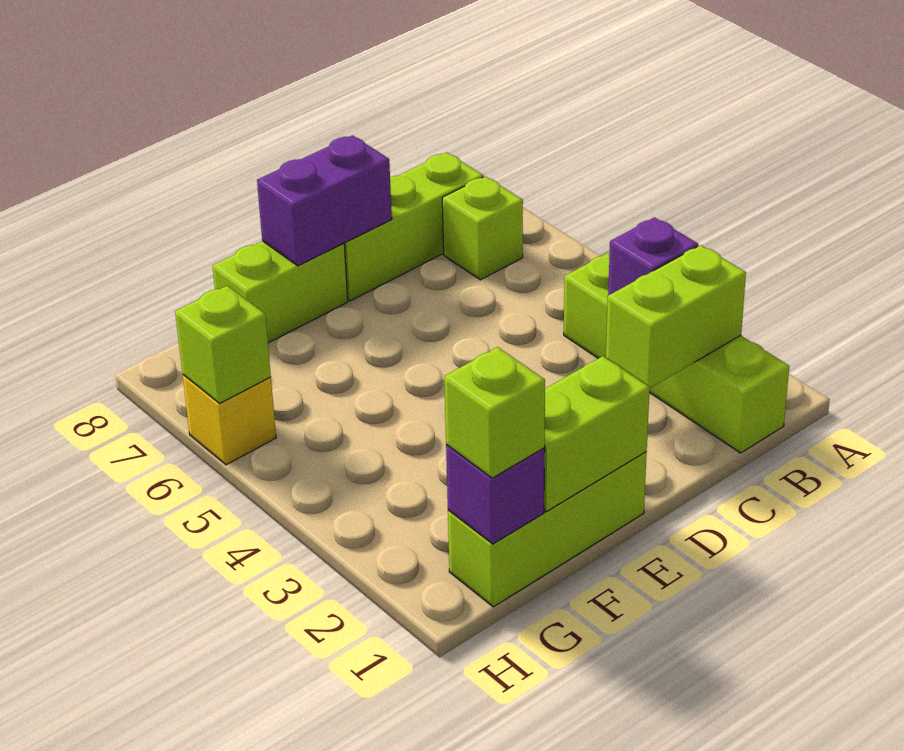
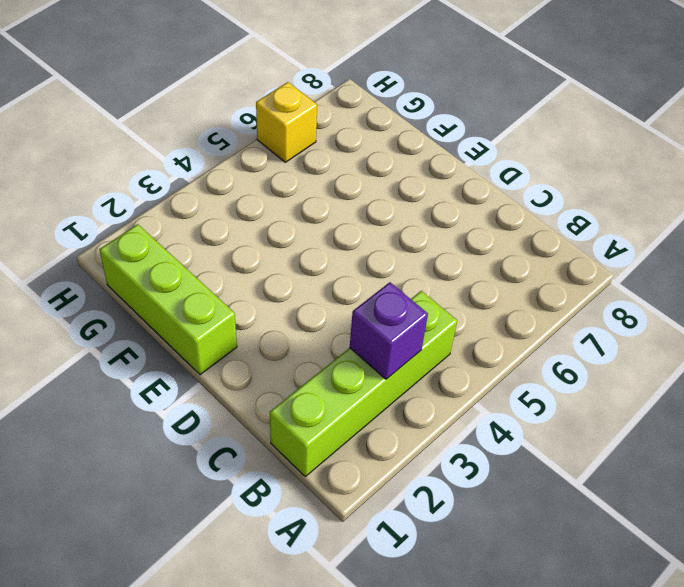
none -> lime brick B7 level 1
none -> lime brick B8:D8 level 1
none -> lime brick E8:F8 level 1

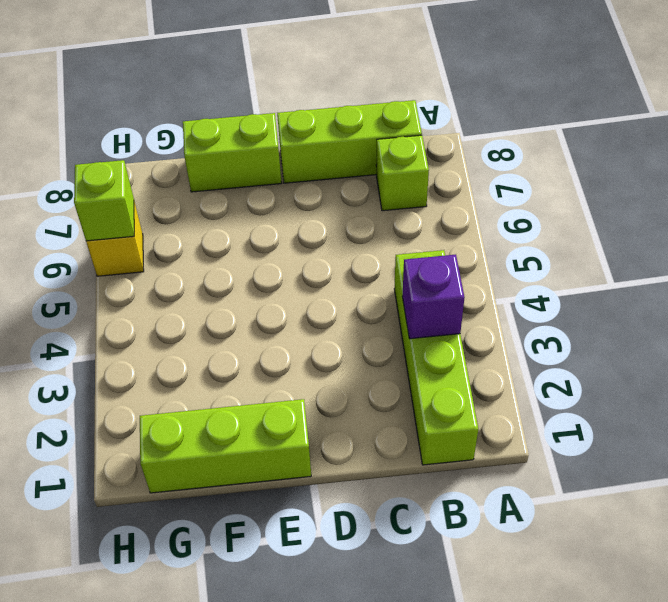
none -> lime brick B2:C2 level 2
none -> purple brick D8:E8 level 2
none -> lime brick E1:F1 level 2

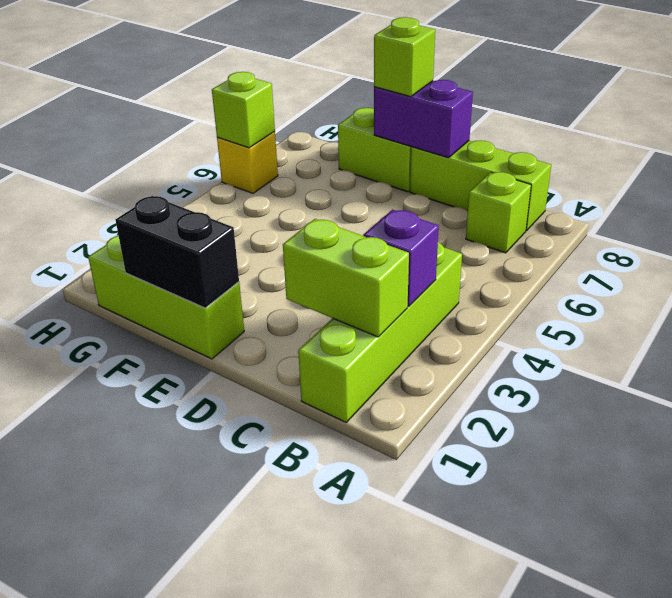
black brick E1:F1 level 2 -> lime brick E1:F1 level 2
lime brick E8 level 3 -> lime brick G1 level 3
none -> purple brick G1 level 2

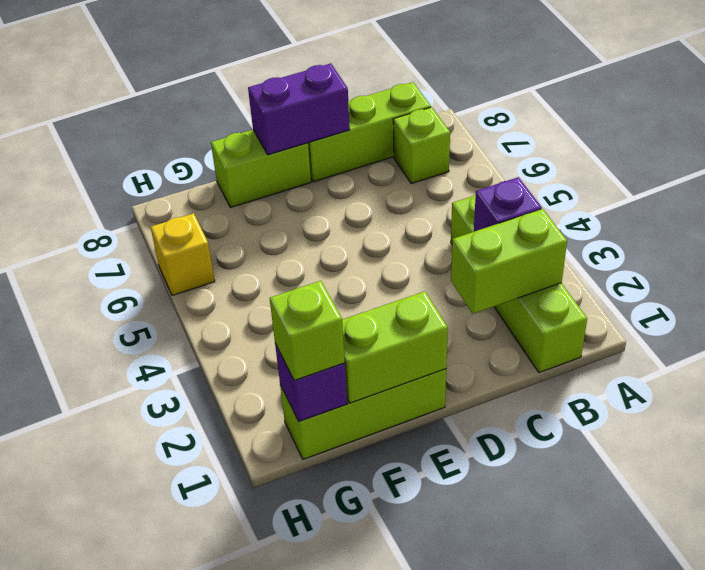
none -> lime brick H6 level 2

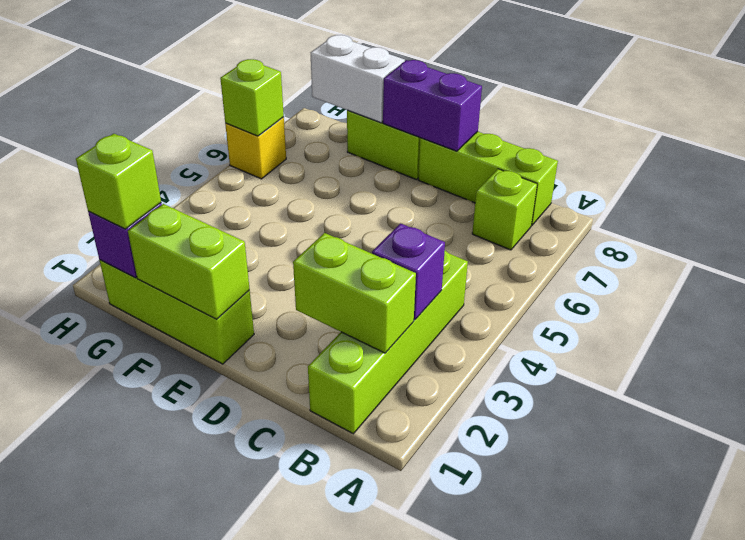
white brick F8:G8 level 2 -> none

